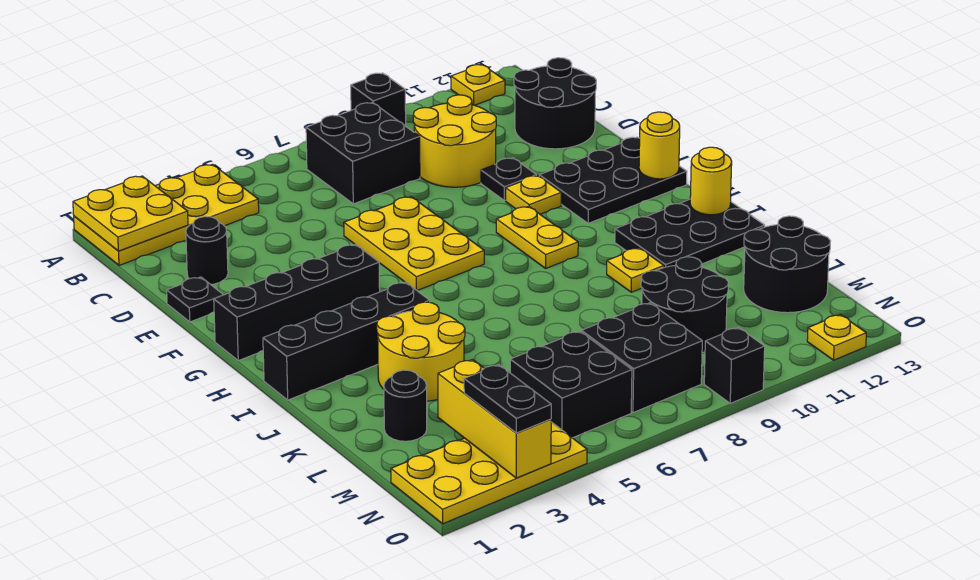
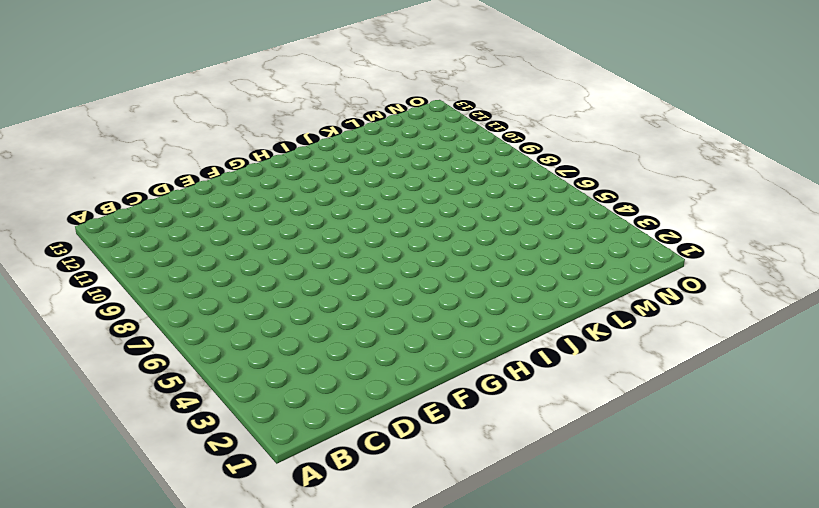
none -> yellow plate A1:B4 level 1
none -> black brick A9 level 1
none -> yellow plate A12 level 1
none -> black brick B7:C8 level 1

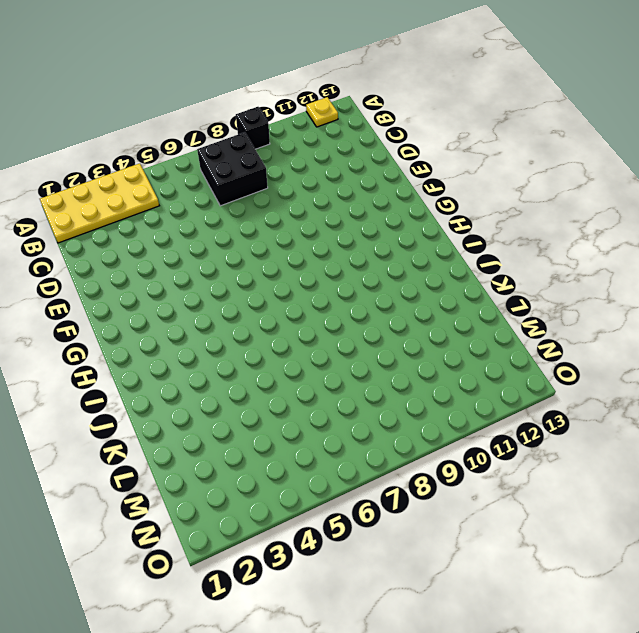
none -> yellow round brick C9:D10 level 1
none -> black round brick C12:D13 level 1
none -> black round brick D2 level 1
none -> black plate E1 level 1

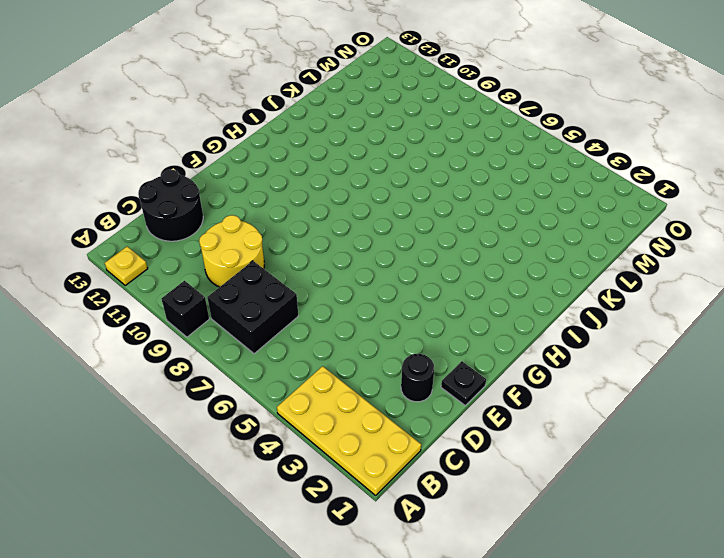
none -> yellow plate E6:G7 level 1
none -> black plate E10 level 1
none -> yellow plate F10 level 1
none -> black plate F11:G13 level 1

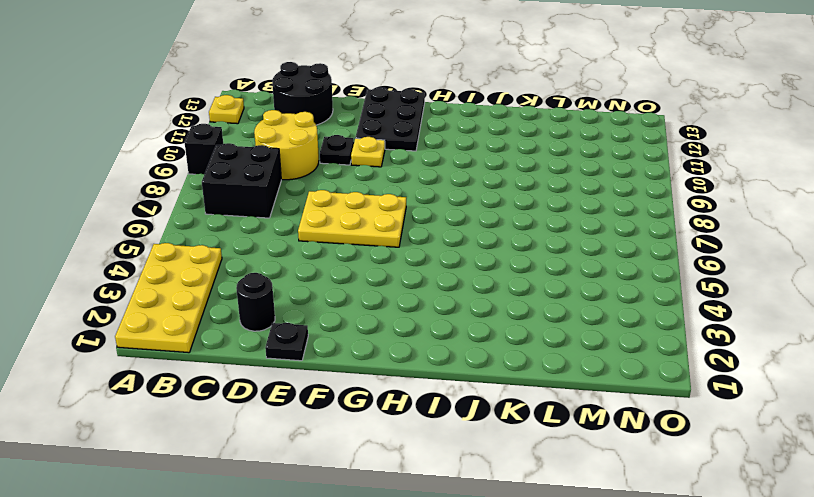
none -> black brick G1:G4 level 1
none -> yellow plate G9:H9 level 1
none -> black brick I1:I4 level 1
none -> black plate I11:J13 level 1

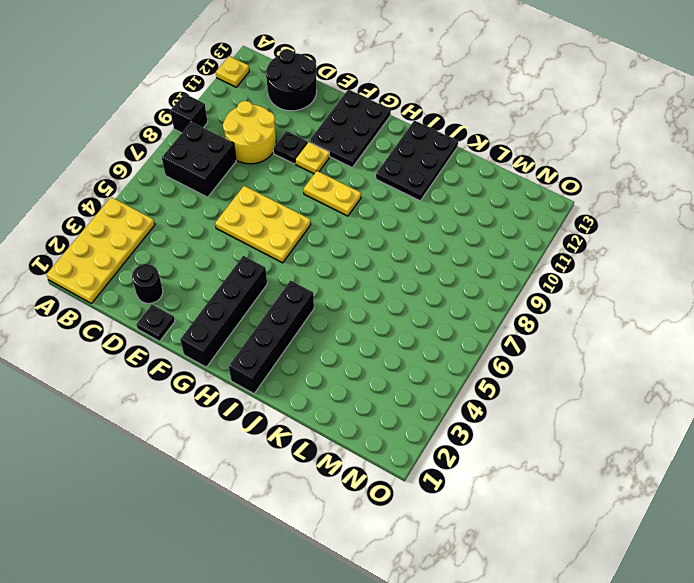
none -> yellow round brick J3:K4 level 1
none -> yellow plate J10 level 1
none -> black round brick L2 level 1
none -> black round brick L9:M10 level 1

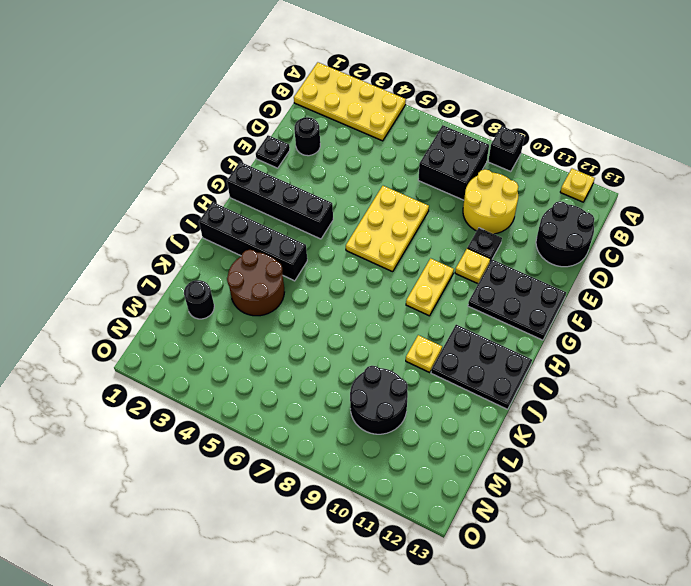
brown round brick J3:K4 level 1 -> yellow round brick J3:K4 level 1
none -> black round brick L12:M13 level 1
none -> black brick M5:N6 level 1
none -> black brick M7:N8 level 1
none -> yellow plate N1:O4 level 1

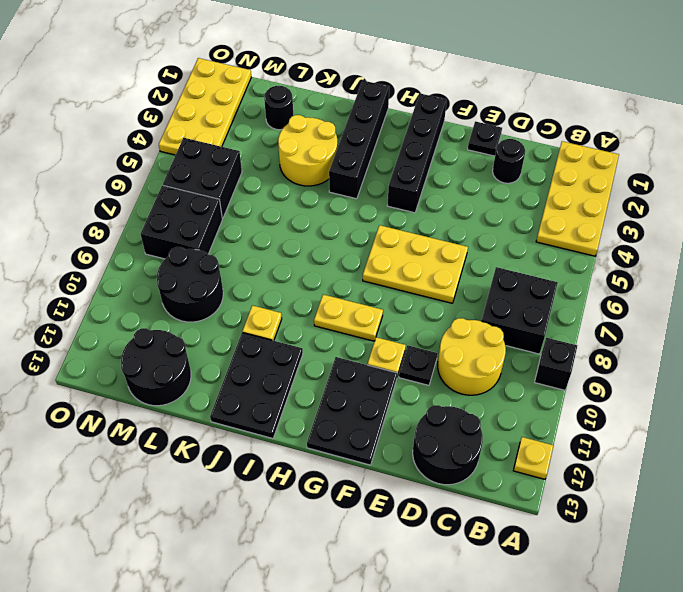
none -> black brick O9 level 1
none -> yellow plate O12 level 1
none -> yellow plate A1:B2 level 2
none -> yellow round brick G13 level 2

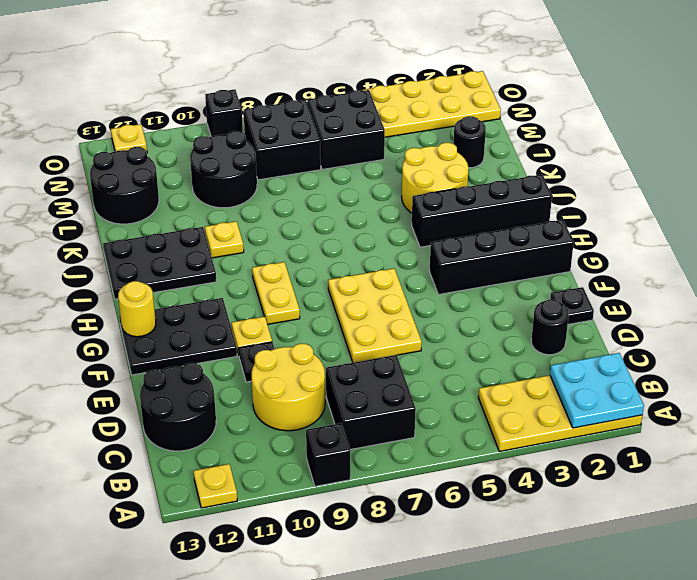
cyan plate A1:B2 level 2 -> yellow plate A1:B2 level 2
none -> yellow round brick I13 level 2
none -> yellow brick M3:O3 level 2
none -> black plate N3:O3 level 3

